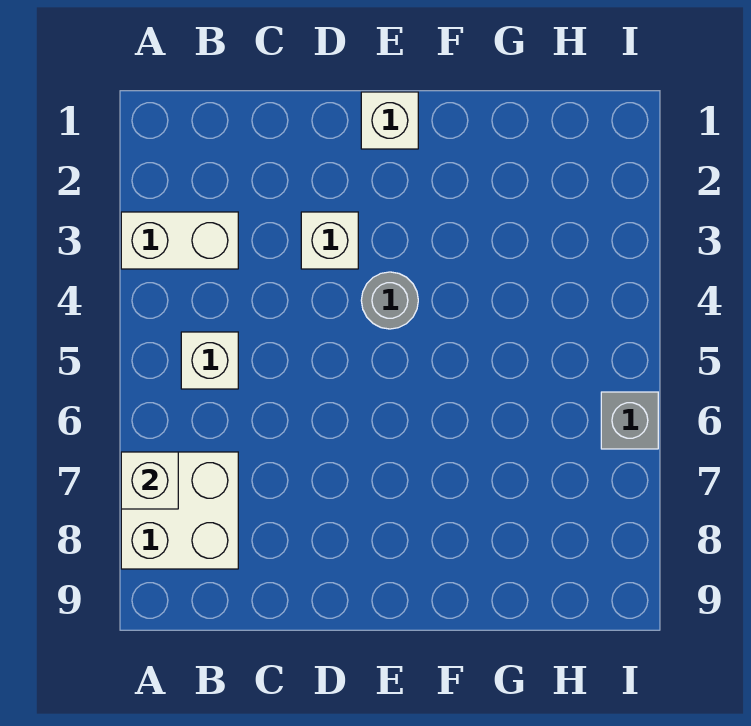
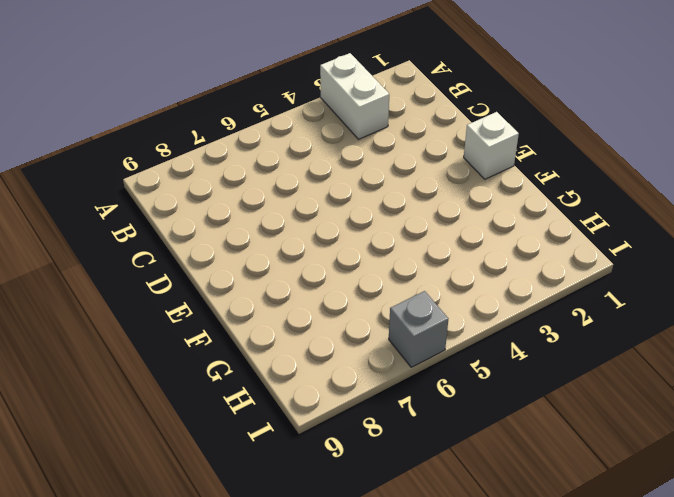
none -> white brick A7:B8 level 1
none -> white brick B5 level 1

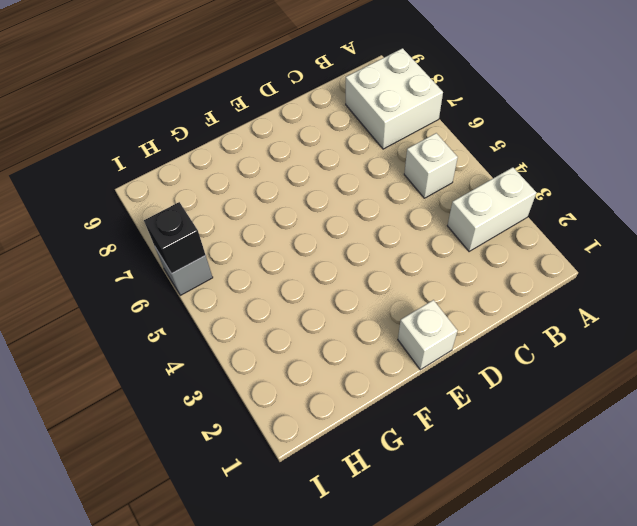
black brick I6 level 2 -> none
none -> white brick D3 level 1
none -> grey round brick E4 level 1

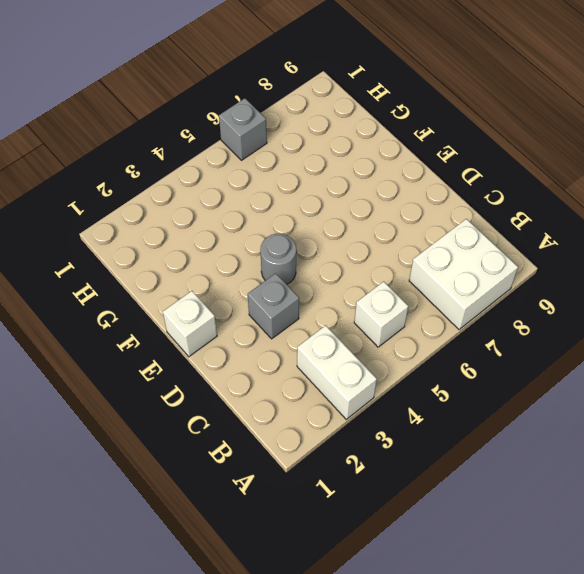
grey brick D3 level 1 -> white brick D3 level 1
none -> white brick A7 level 2

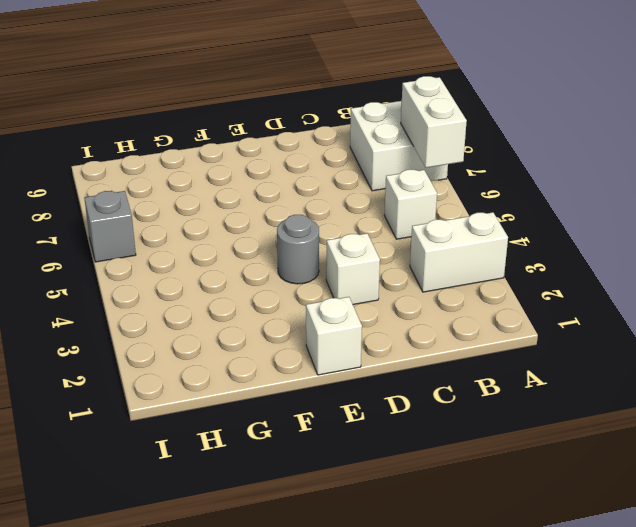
white brick A6:A7 level 2 -> white brick A7 level 2

